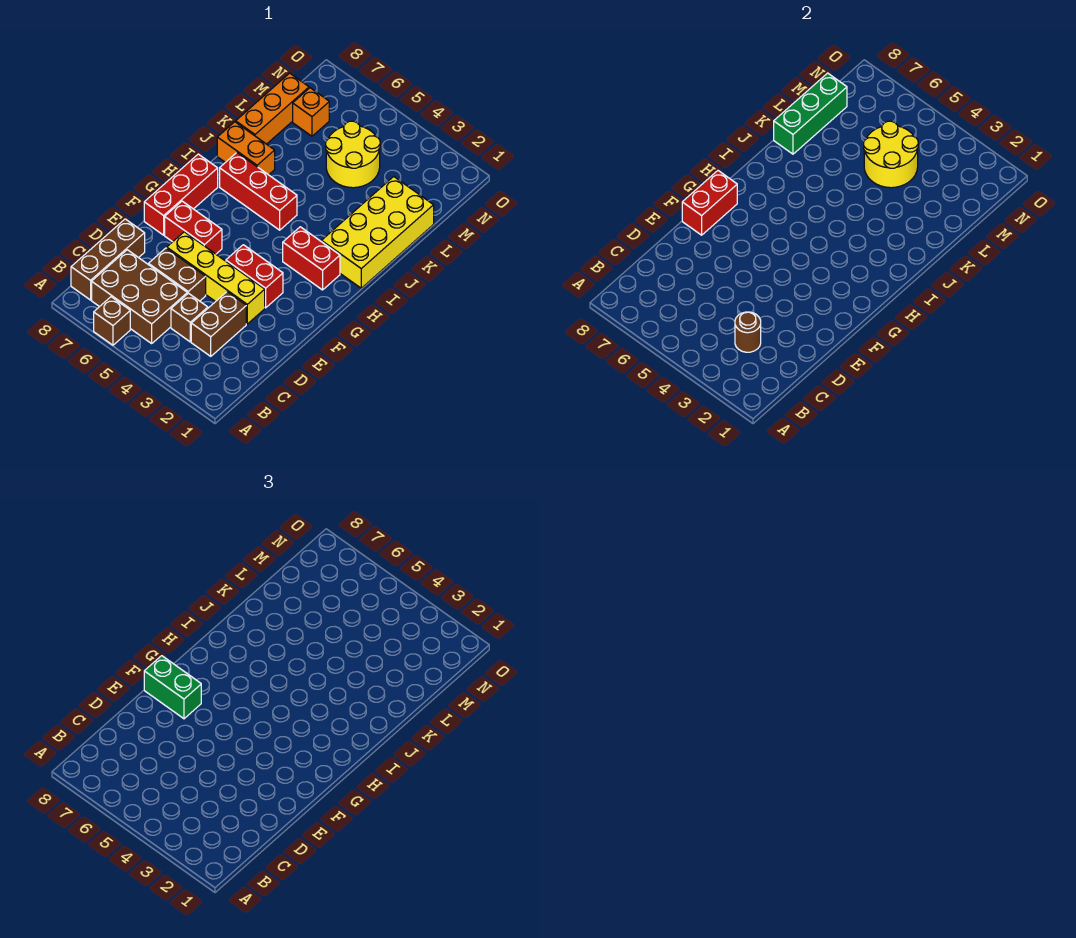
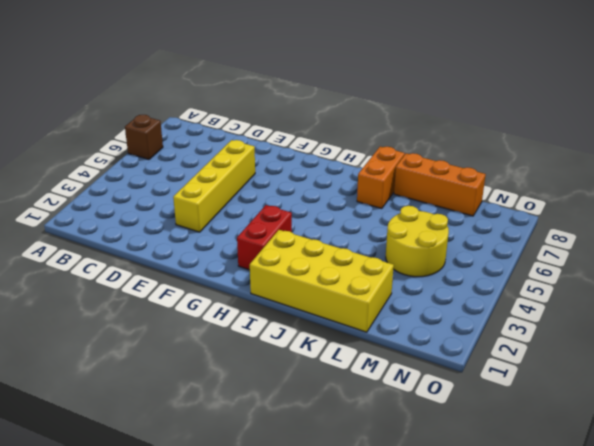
none -> brown brick B5:C7 level 1
none -> brown brick B8:D8 level 1
none -> brown brick C3:D3 level 1

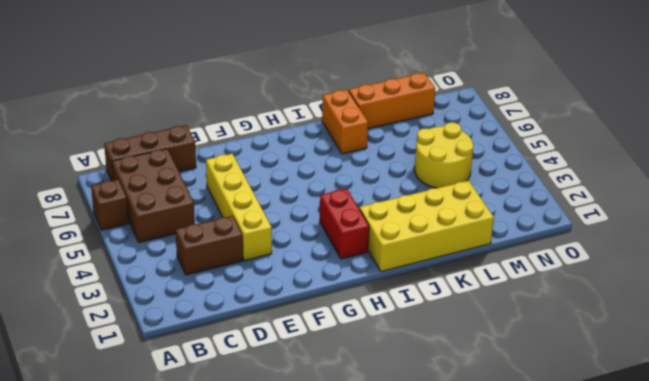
none -> brown brick C4 level 1
none -> brown brick D5:D6 level 1
none -> red brick F3:F4 level 1

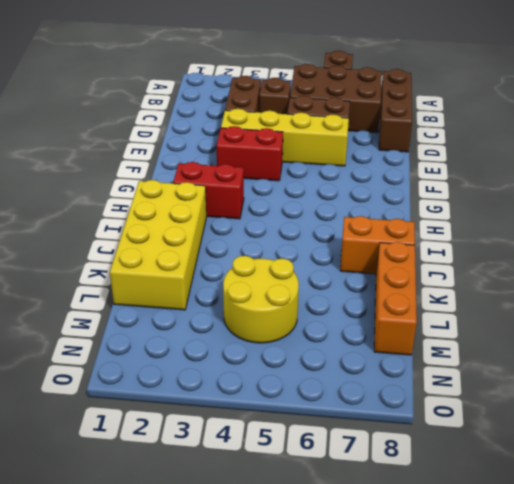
none -> red brick F6:F7 level 1
none -> red brick F8:H8 level 1
none -> red brick I5:I7 level 1

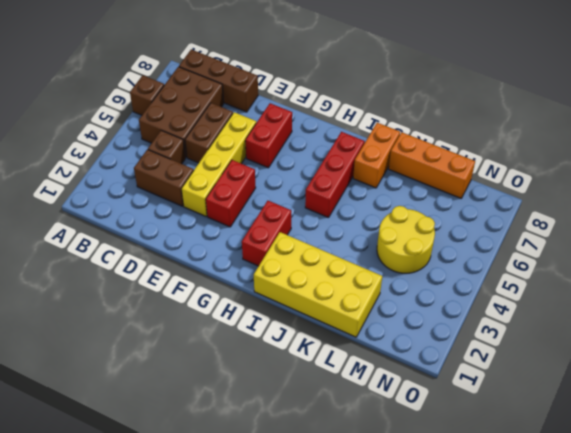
none -> red brick F8:H8 level 1
none -> orange brick M7 level 1
none -> brown round brick C3 level 2

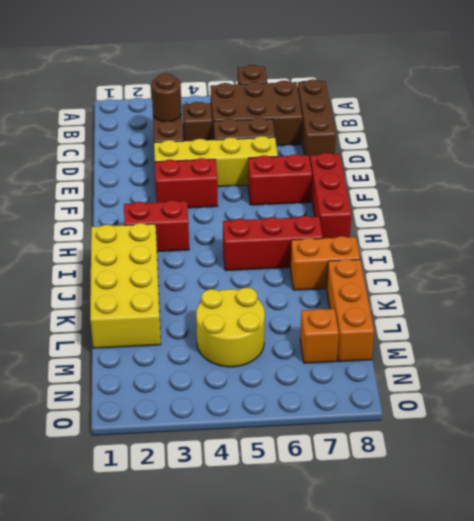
none -> red brick F8:G8 level 2
none -> green brick K8:M8 level 2
none -> yellow round brick L4:M5 level 2

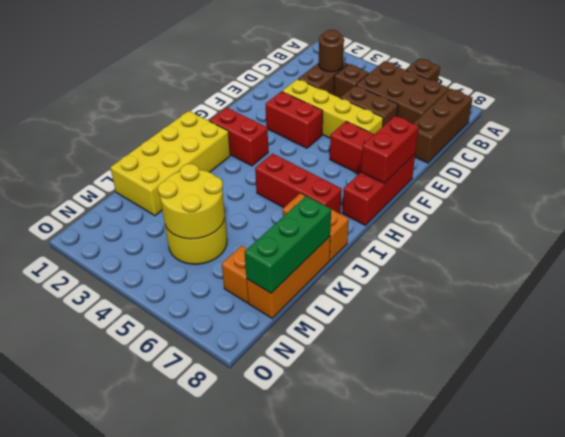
none -> green brick F7:F8 level 3

